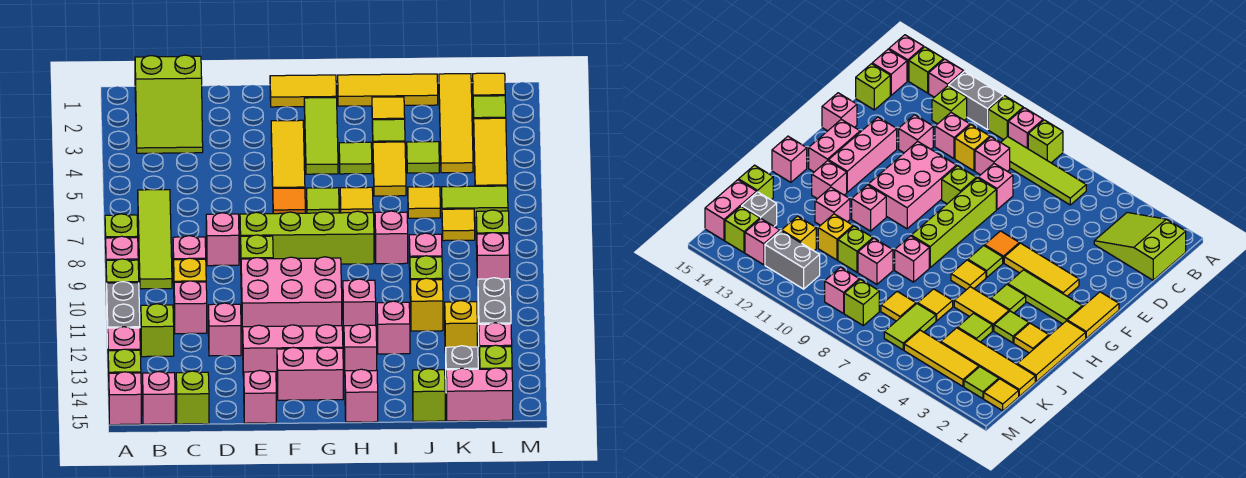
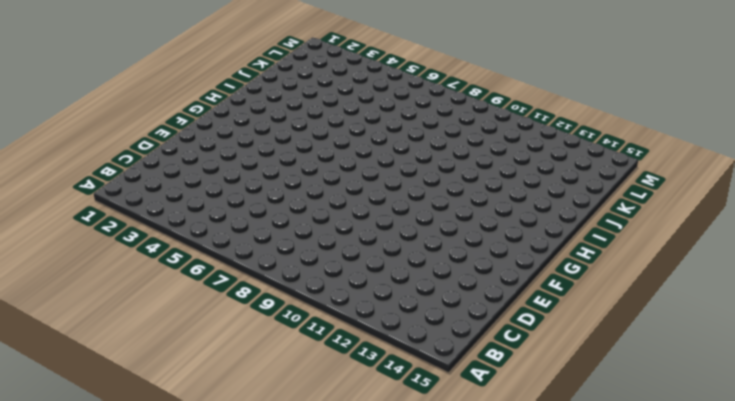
none -> lime brick A8 level 1
none -> pink brick A9 level 1
none -> lime brick A10 level 1
none -> grey brick A11:A12 level 1

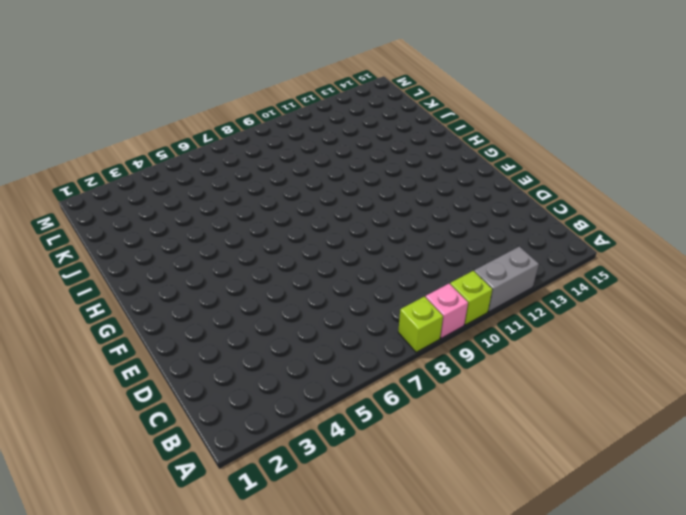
none -> pink brick A13 level 1
none -> lime brick A14 level 1
none -> pink brick A15 level 1
none -> lime slope B1:C3 level 1 top 1

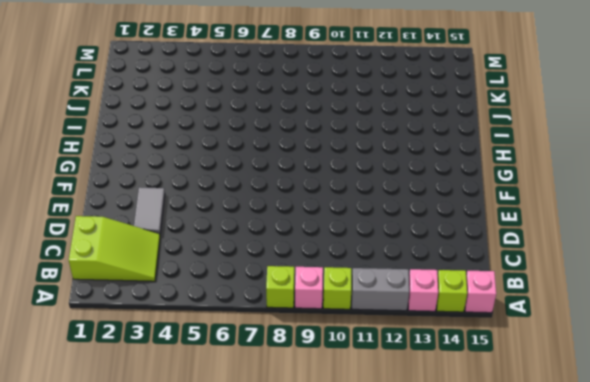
grey tile D3:E3 level 1 -> none
none -> lime tile B6:B9 level 1
none -> lime brick B12 level 1
none -> pink brick B15 level 1
none -> pink brick C9 level 1

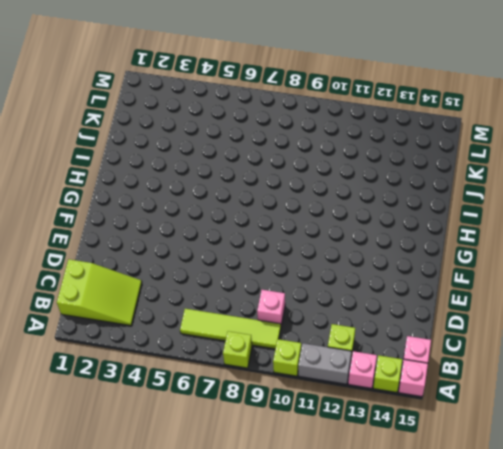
none -> pink brick A9 level 1
none -> yellow brick C10 level 1
none -> pink brick C11 level 1
none -> lime brick C15 level 1

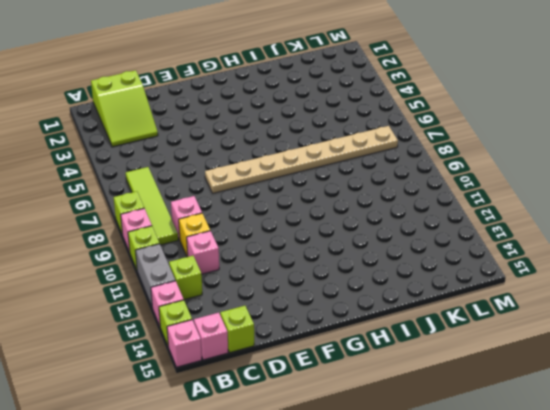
tan plate E7:L7 level 1 -> yellow tile K7 level 1
none -> pink brick D8 level 1
none -> pink brick D12 level 1
none -> lime brick E8:H8 level 1
none -> lime brick E9 level 1

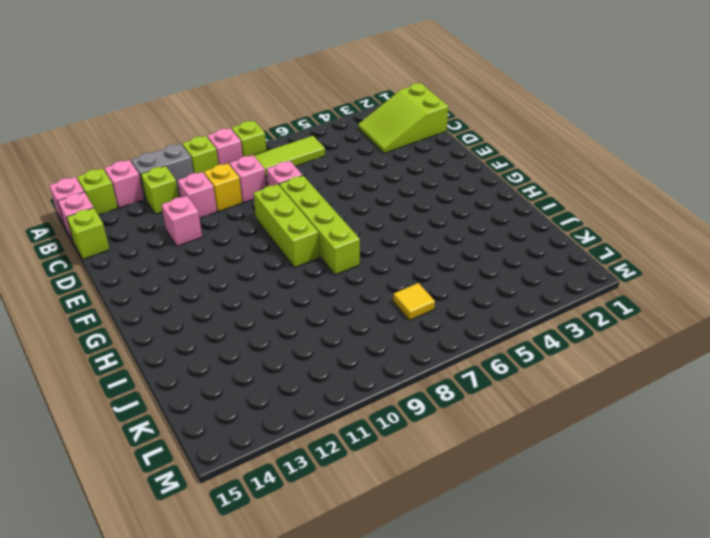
lime brick E9:G9 level 1 -> lime brick E9 level 1
none -> pink brick E10:G11 level 1
none -> pink brick E13:G13 level 1
none -> pink brick E15 level 1
none -> yellow tile F1:G1 level 1

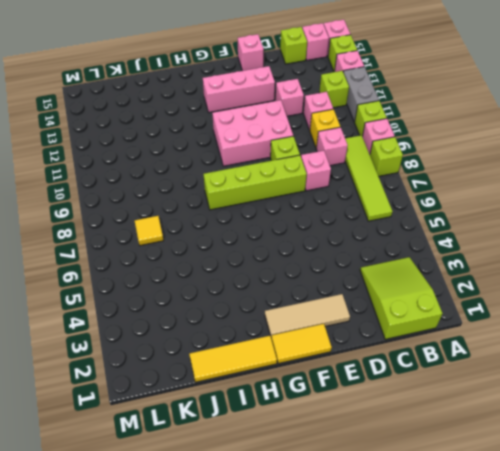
tan tile E2:G2 level 1 -> lime tile G2:G4 level 1
none -> yellow tile F3:F5 level 1
none -> orange tile F6 level 1
none -> pink brick F14:G14 level 1
none -> lime tile G6 level 1

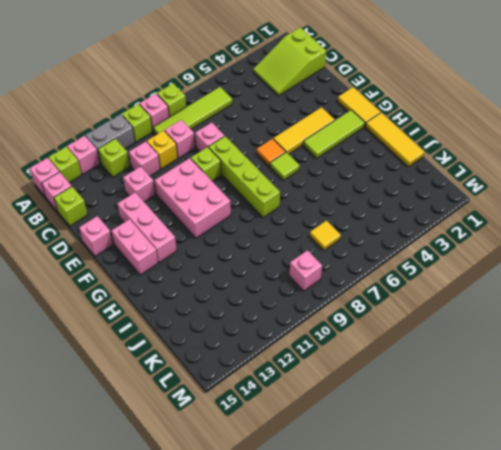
none -> lime tile H4 level 1
none -> yellow tile H6 level 1
none -> pink brick H11 level 1
none -> pink brick H13 level 1

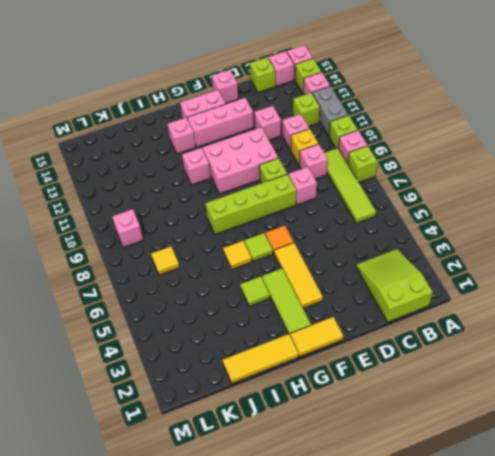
none -> pink brick H15 level 1
none -> yellow tile I2 level 1
none -> lime tile I3 level 1
none -> yellow tile I4:I5 level 1

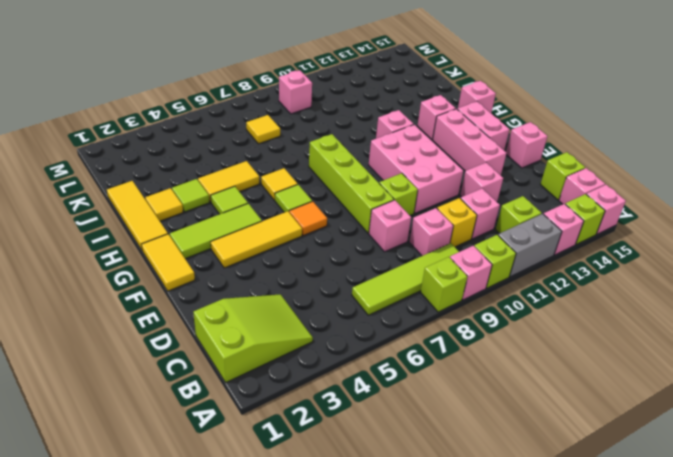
none -> pink brick I8 level 1
none -> pink brick I12 level 1
none -> lime tile J4 level 1
none -> yellow tile J6 level 1

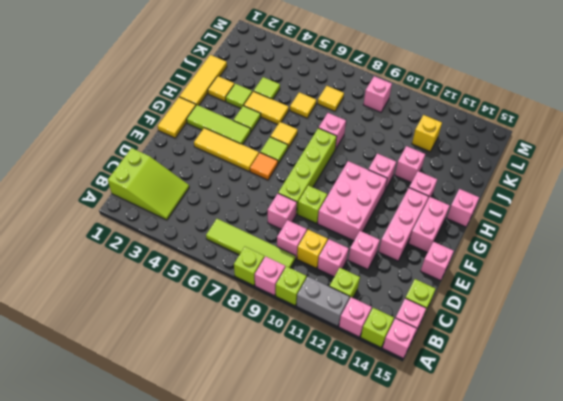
none -> pink brick J9 level 1
none -> lime brick J10 level 1
none -> yellow brick J11 level 1
none -> lime brick J15 level 1

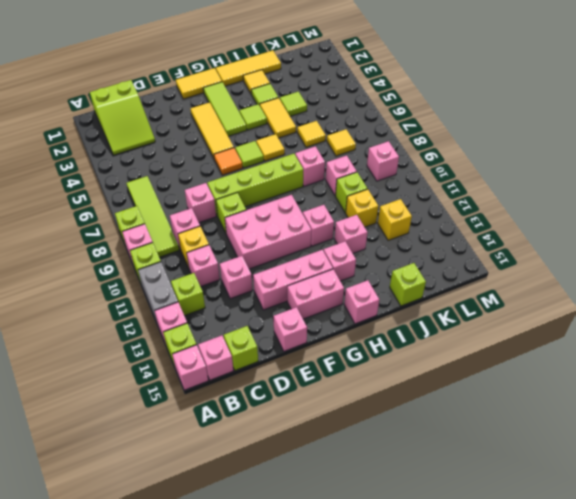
none -> yellow tile K1:K4 level 1
none -> lime tile K6:L6 level 1
none -> grey brick K14 level 1
none -> pink brick K15:L15 level 1

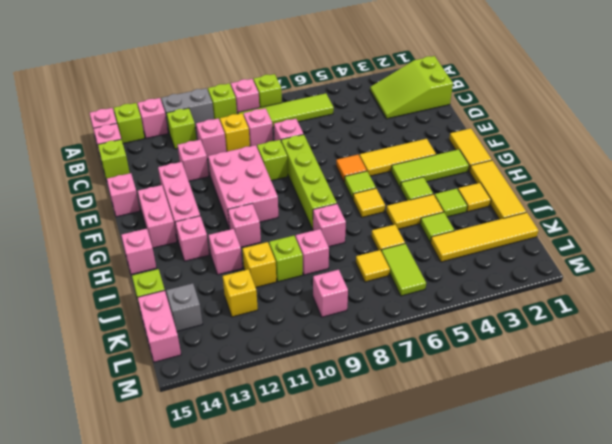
none -> yellow tile L1 level 1
none -> lime tile L2 level 1
none -> yellow tile L3:L5 level 1
none -> lime brick L8 level 1

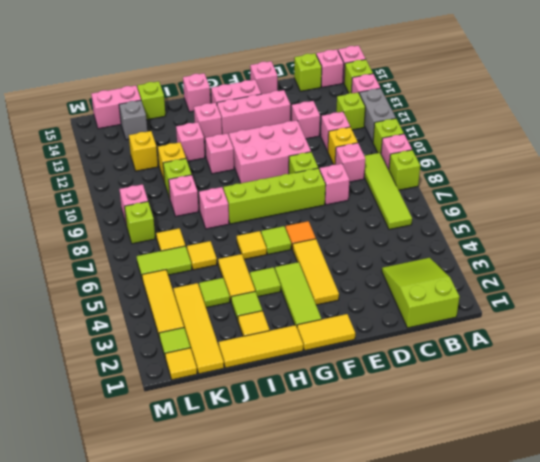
none -> grey brick L11:L12 level 1
none -> pink brick L13 level 1
none -> lime brick L14 level 1

